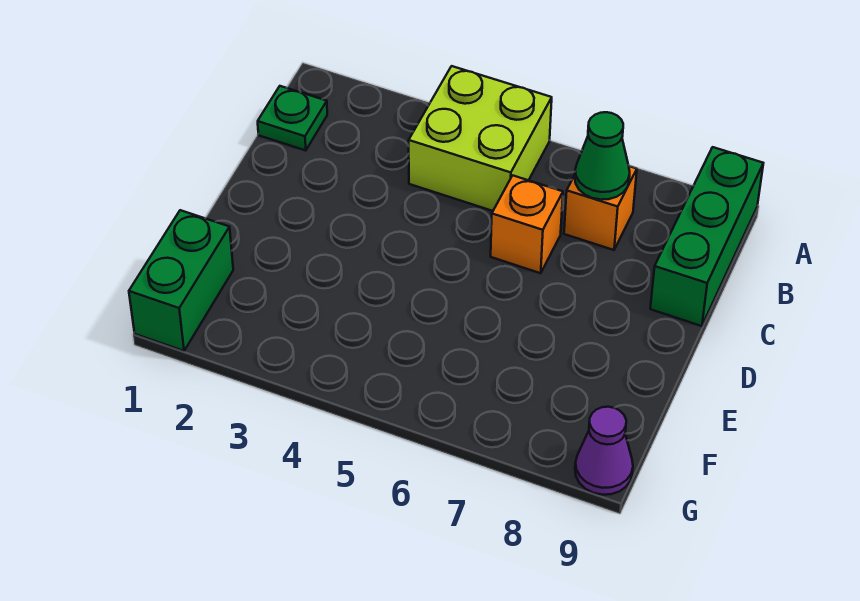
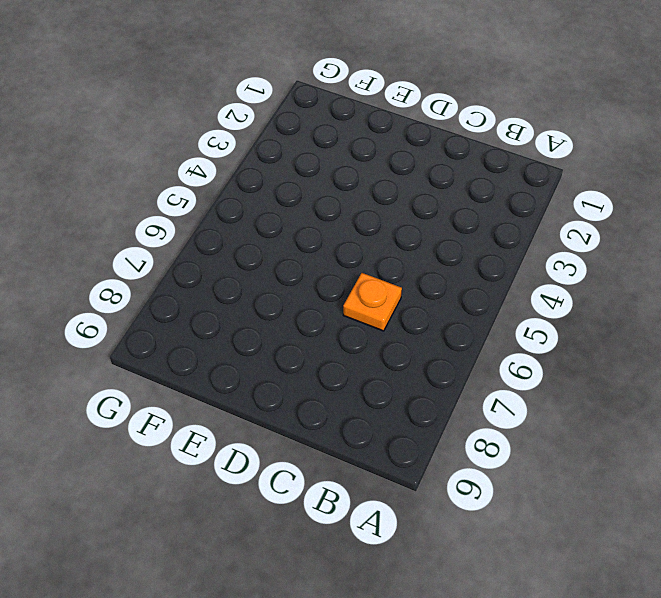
orange plate C6 level 1 -> orange brick C6 level 1
none -> lime brick A4:B5 level 1
none -> green brick A9:C9 level 1

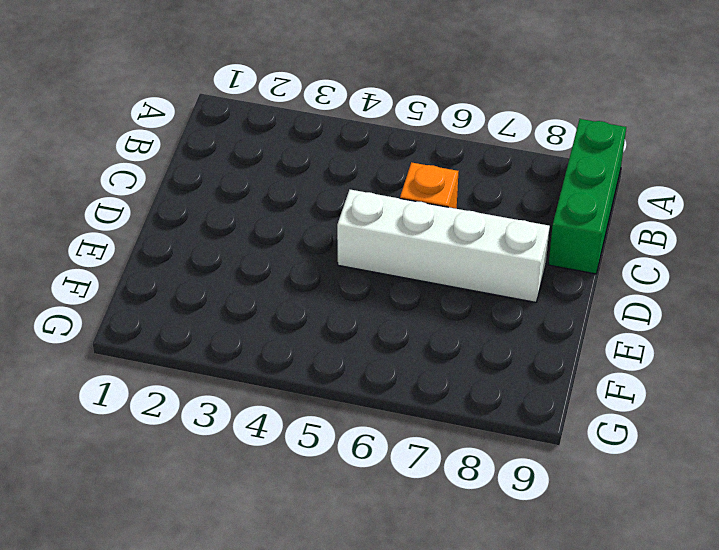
white brick D5:D8 level 1 -> none
none -> lime brick A4:B5 level 1
none -> green plate B1 level 1

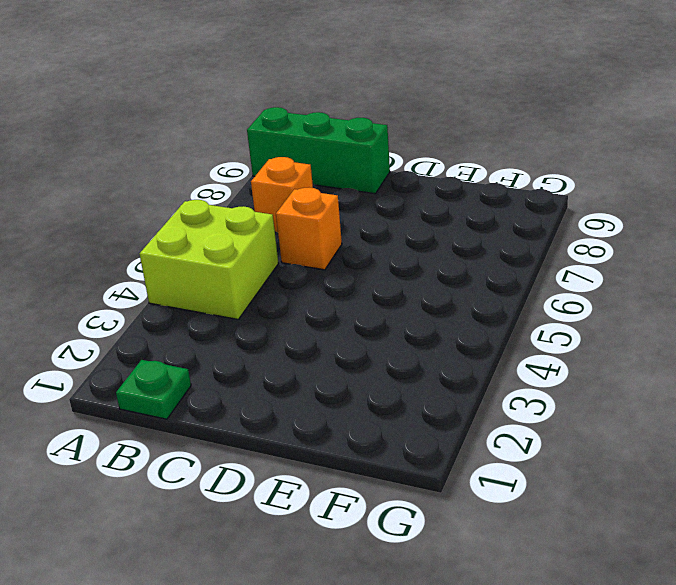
none -> green brick F1:G1 level 1
none -> purple cone G9 level 1

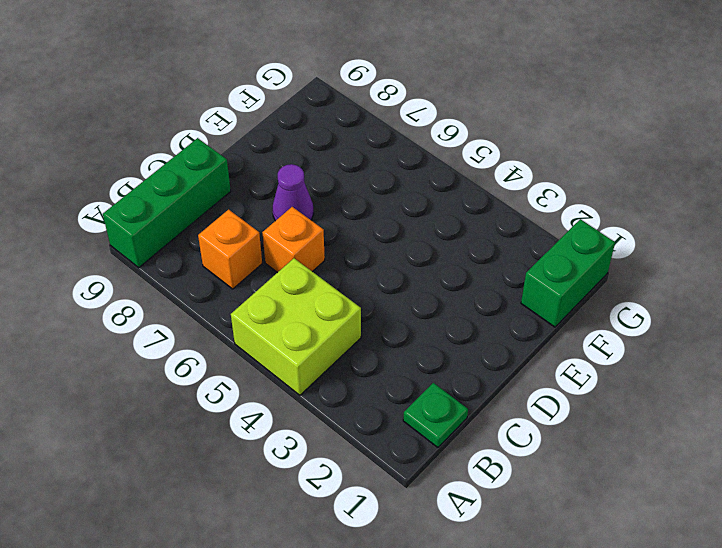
purple cone D7 level 1 -> purple cone G9 level 1
none -> green cone B7 level 2

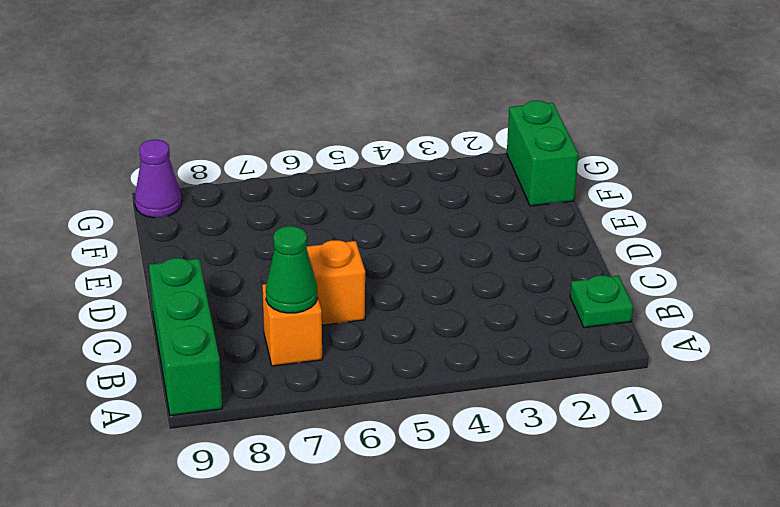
none -> lime brick A4:B5 level 1

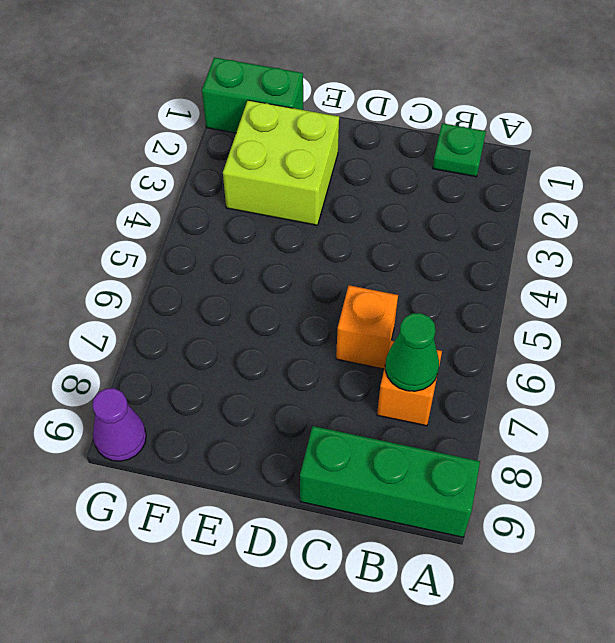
lime brick E2:F3 level 1 -> lime brick A4:B5 level 1

